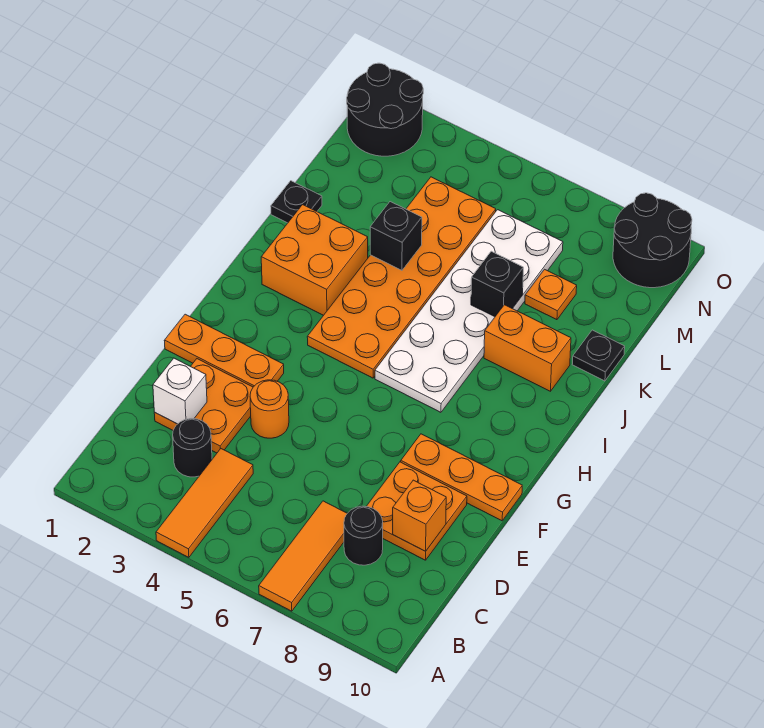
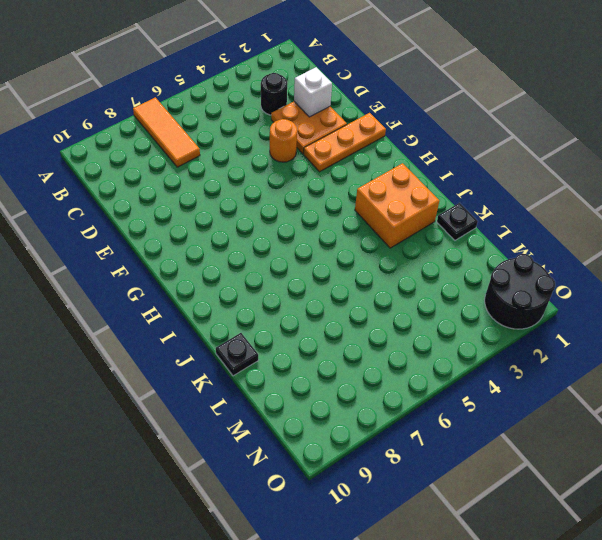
none -> orange tile A4:C4 level 1
none -> black round brick C8 level 1
none -> orange plate D8:E9 level 1

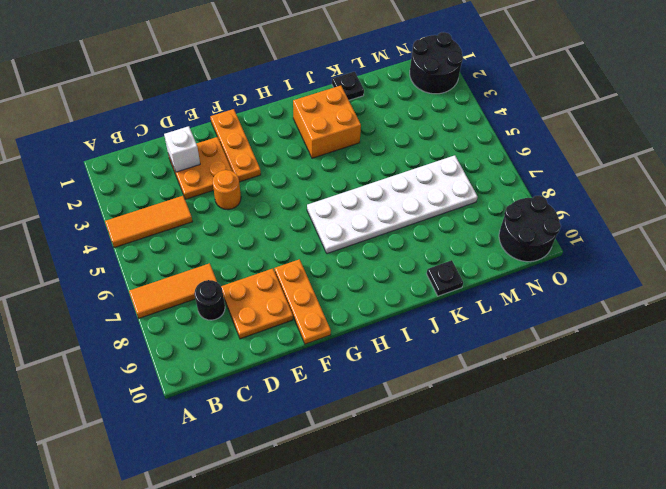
none -> black round brick C3 level 1
none -> orange plate H4:M5 level 1
none -> orange brick J8:J9 level 1

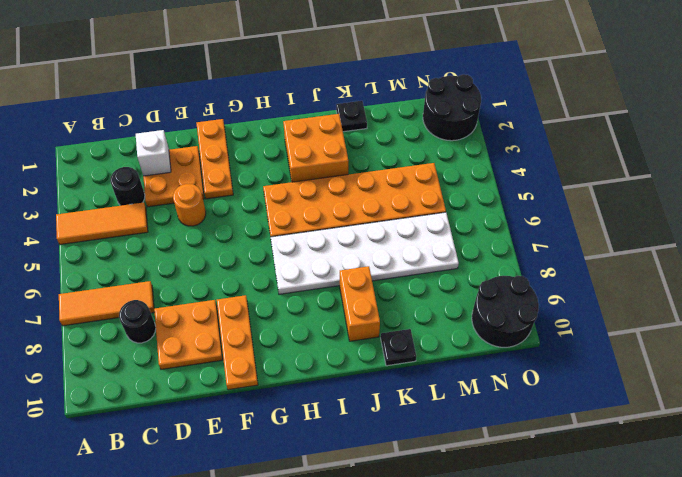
none -> orange plate L8 level 1
none -> orange brick D9 level 2
none -> black brick K4 level 2

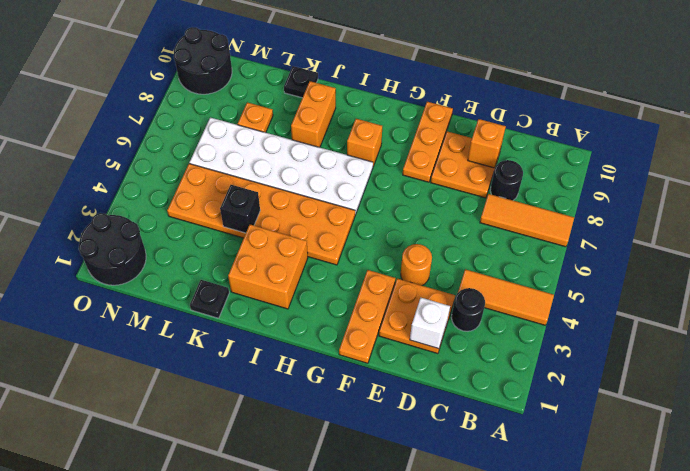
orange brick H8 level 1 -> none
none -> black brick K7 level 2

